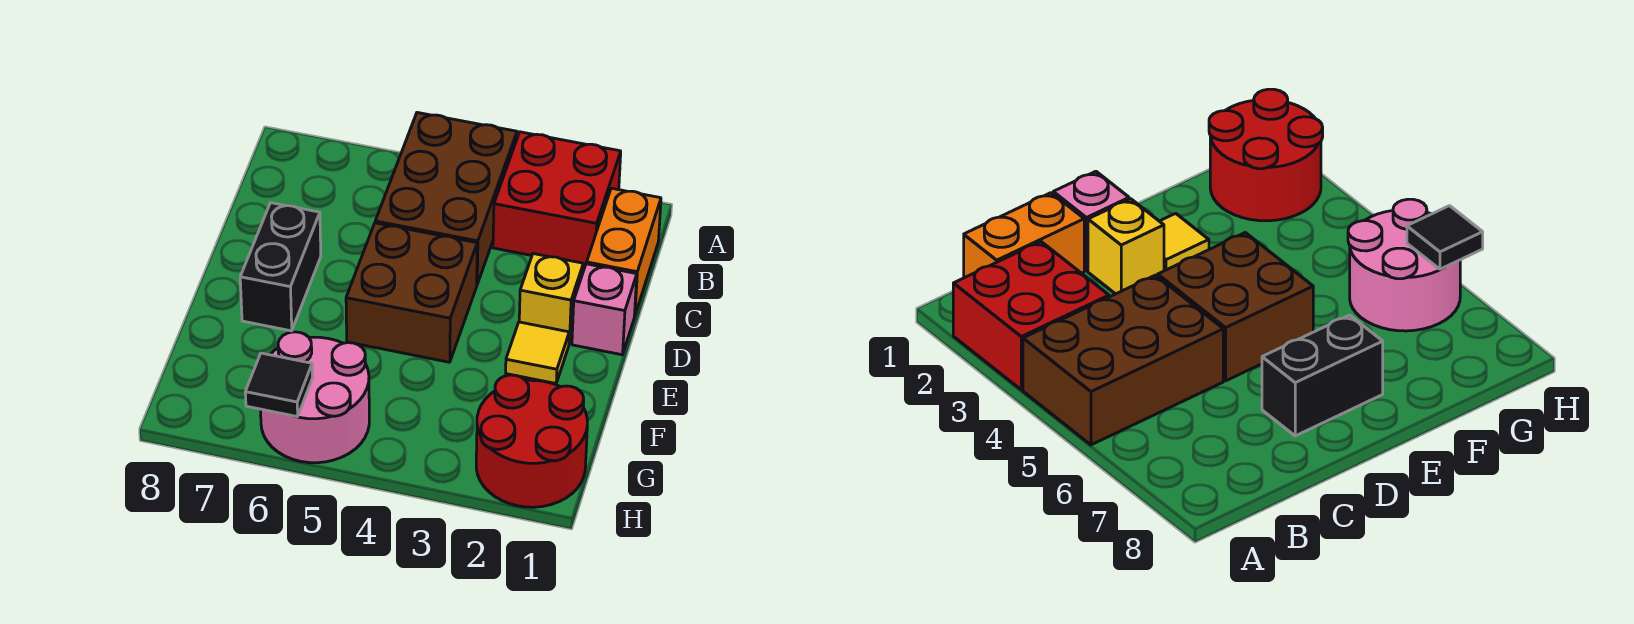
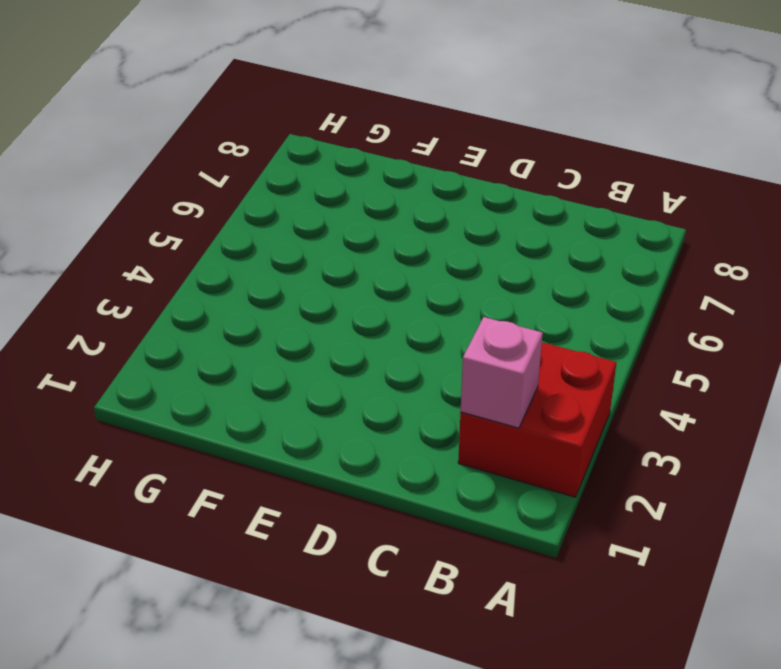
pink brick B2 level 2 -> pink brick D1 level 1
none -> brown brick A4:C5 level 1
none -> orange brick B1:C1 level 1

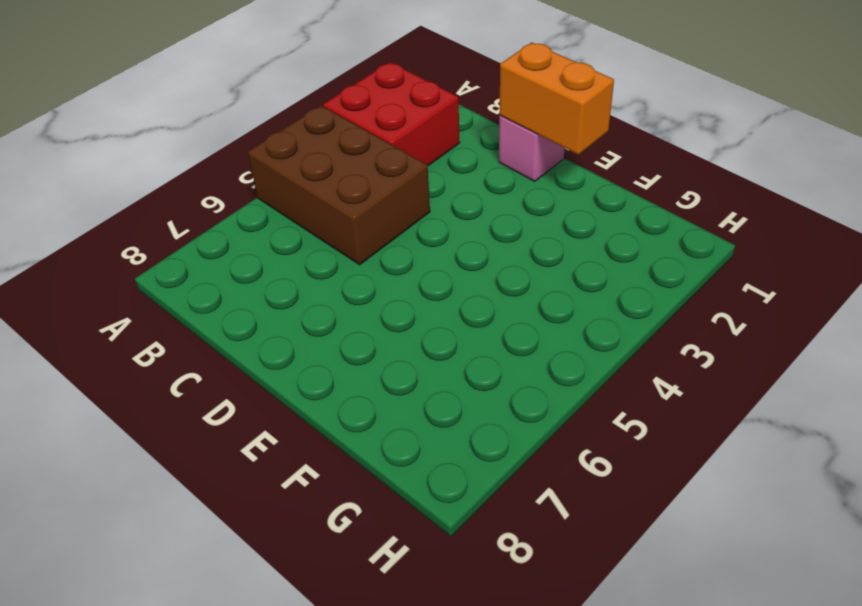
orange brick D1:E1 level 2 -> orange brick B1:C1 level 1
none -> yellow brick D2 level 1
none -> brown brick D4:E5 level 1

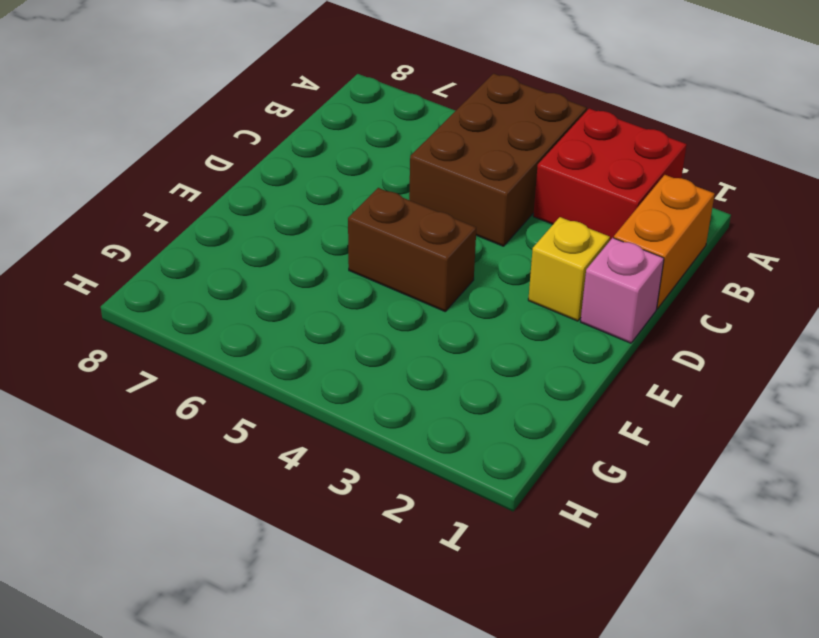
brown brick E4:E5 level 1 -> brown brick D4:E5 level 1
none -> black brick D7:E7 level 1
none -> yellow tile E2 level 1

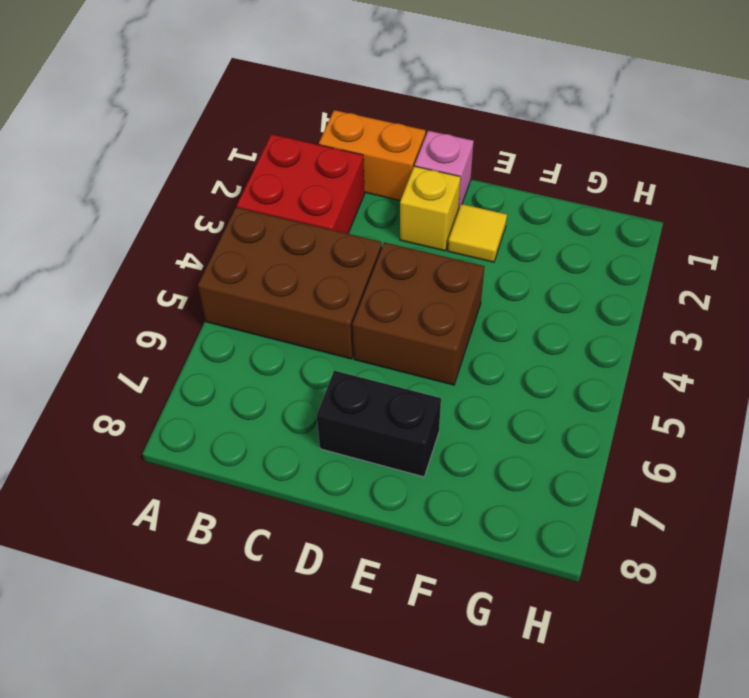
none -> red round brick G1:H2 level 1
none -> pink round brick G5:H6 level 1

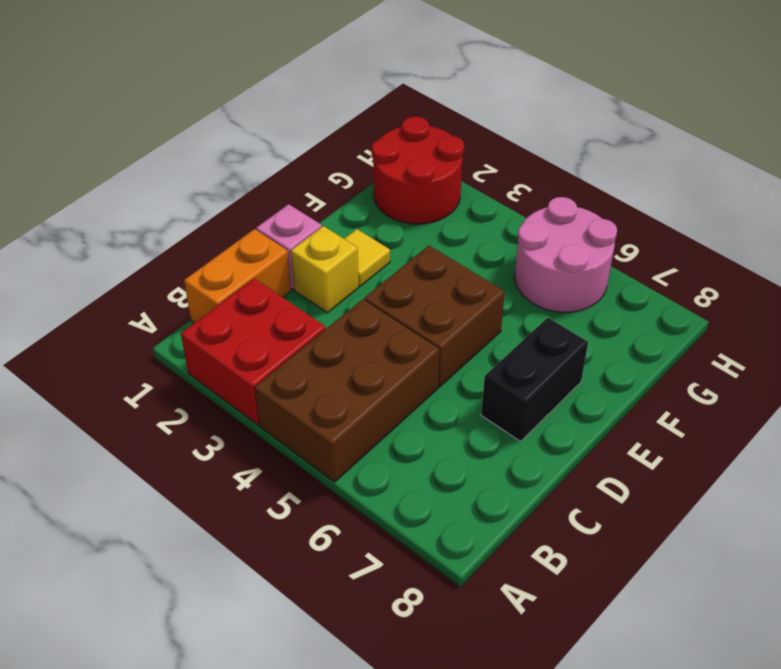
none -> black tile H6 level 2

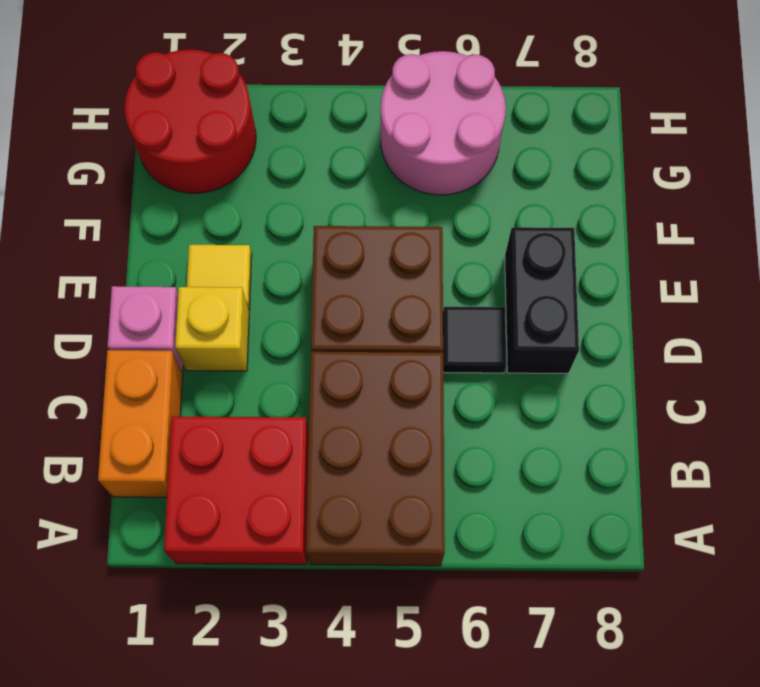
black tile D6 level 1 -> black tile H6 level 2

